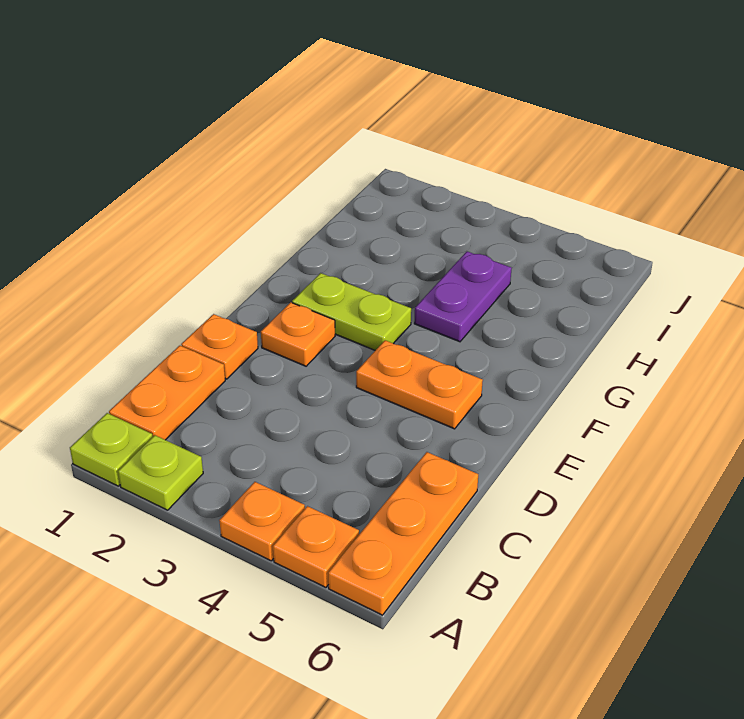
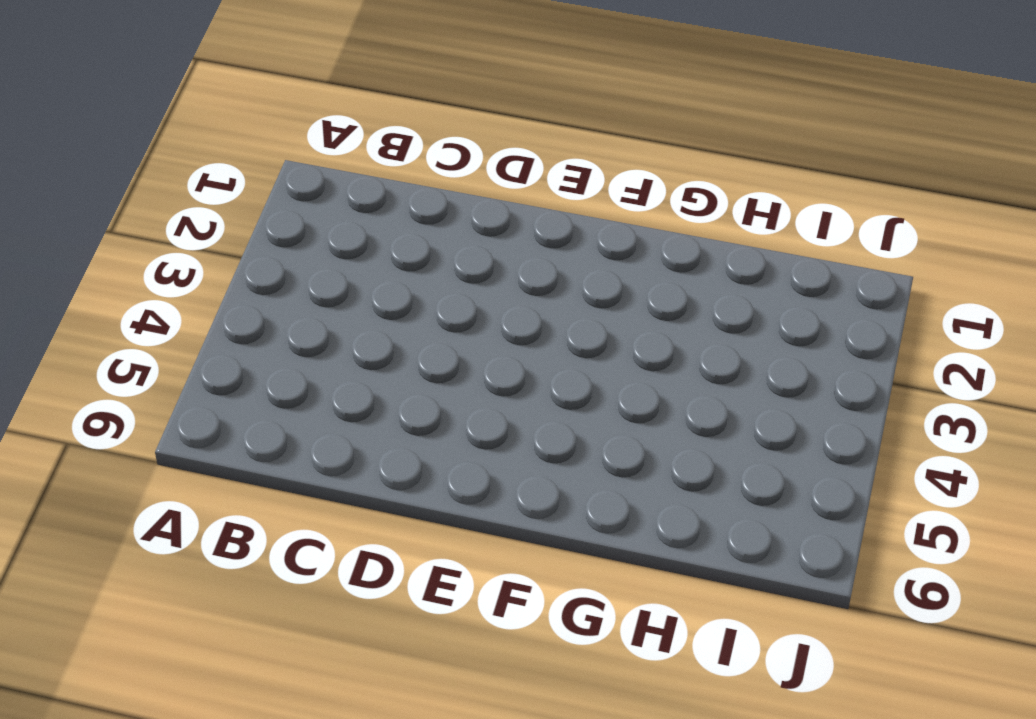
none -> lime plate A1 level 1
none -> lime plate A2 level 1

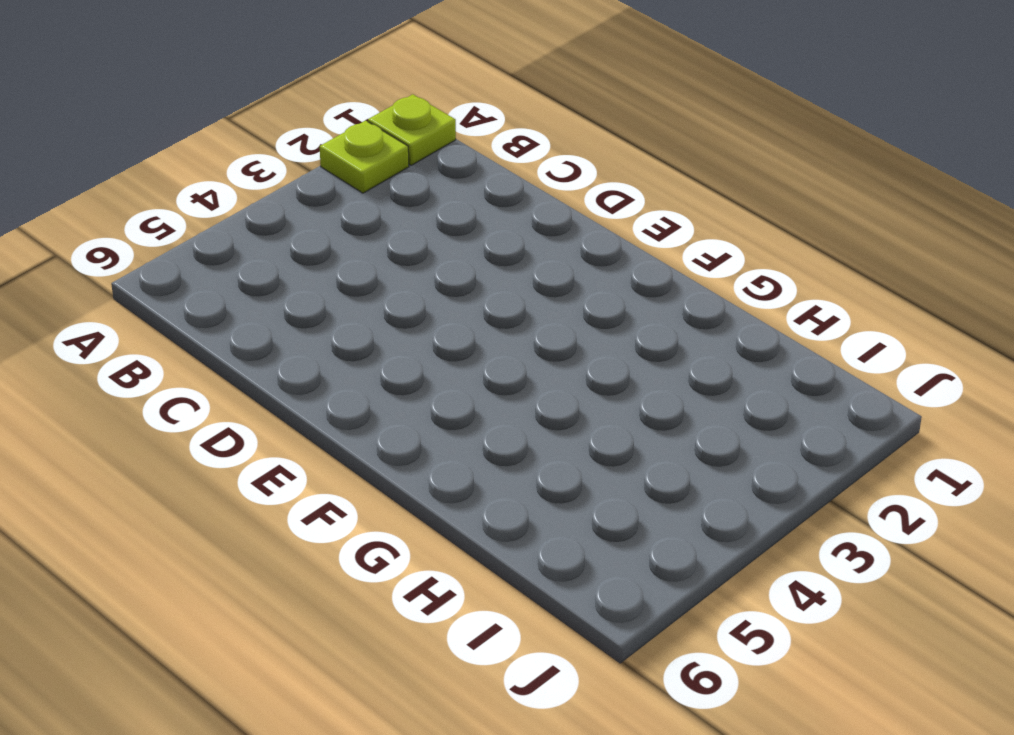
none -> orange plate A4 level 1
none -> orange plate A5 level 1

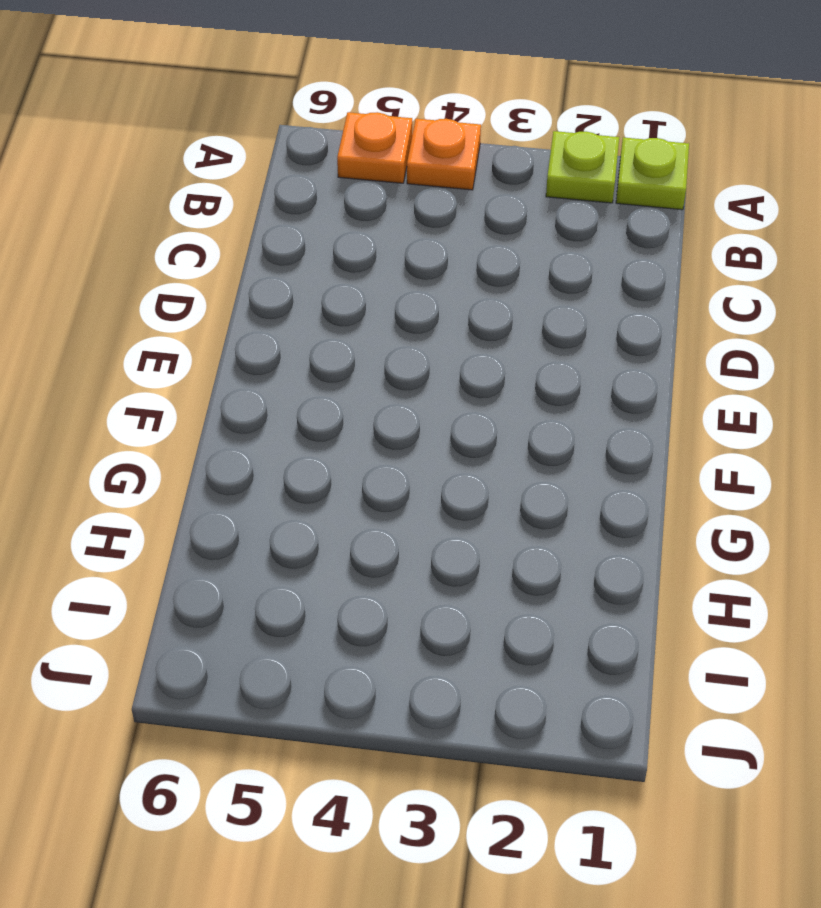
none -> orange plate A6:C6 level 1
none -> orange plate B1:C1 level 1

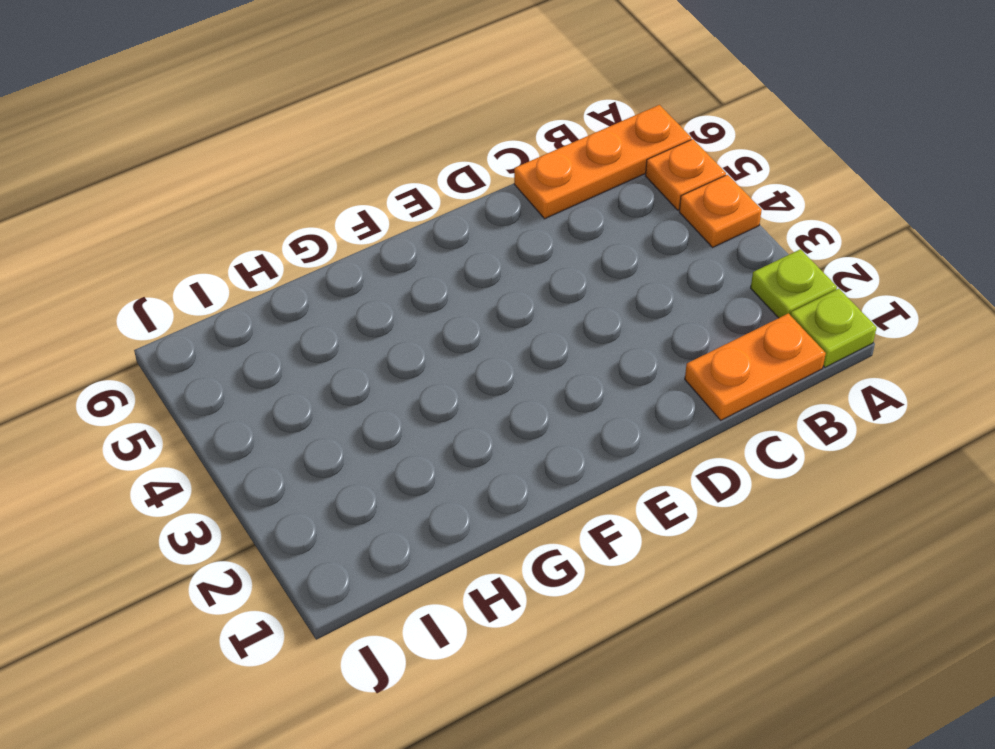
none -> orange plate D1 level 1
none -> orange plate E2 level 1

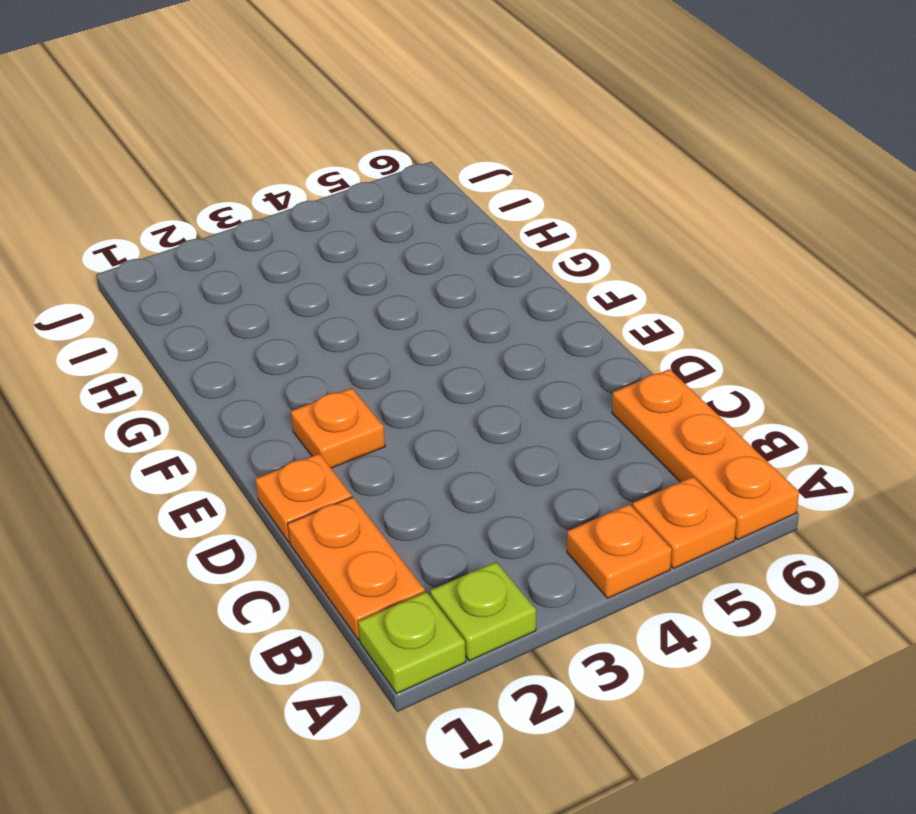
none -> orange plate E4:E5 level 1
none -> lime plate F2:F3 level 1

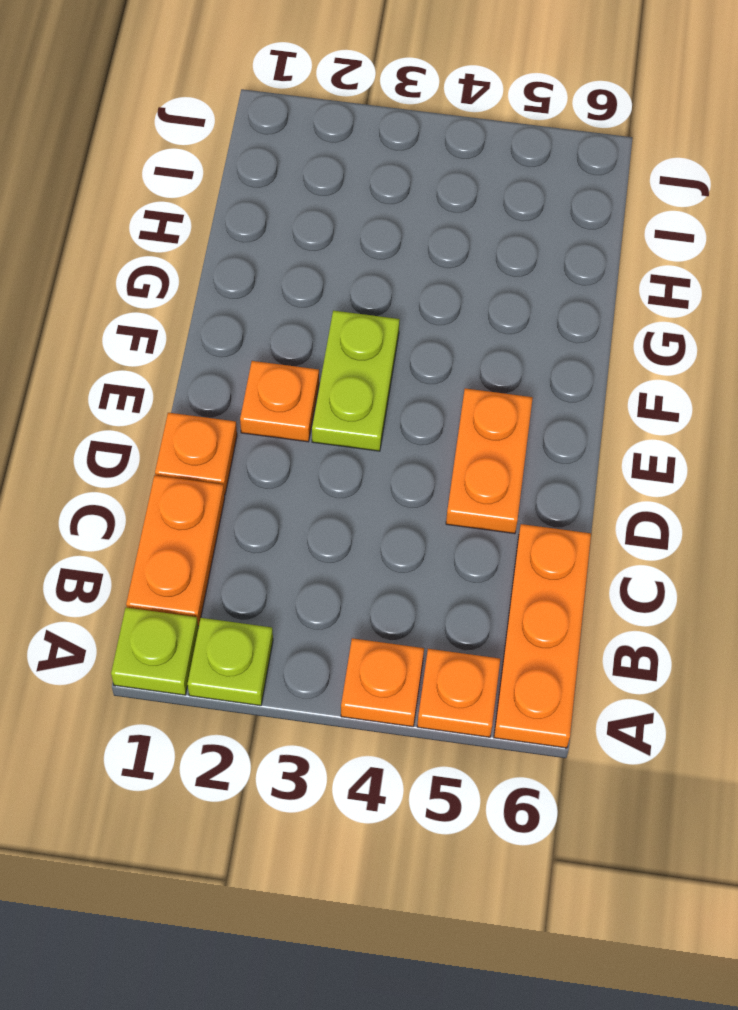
orange plate D5:E5 level 1 -> orange plate E4:E5 level 1
lime plate E3:F3 level 1 -> lime plate F2:F3 level 1
none -> purple plate G4:H4 level 1

